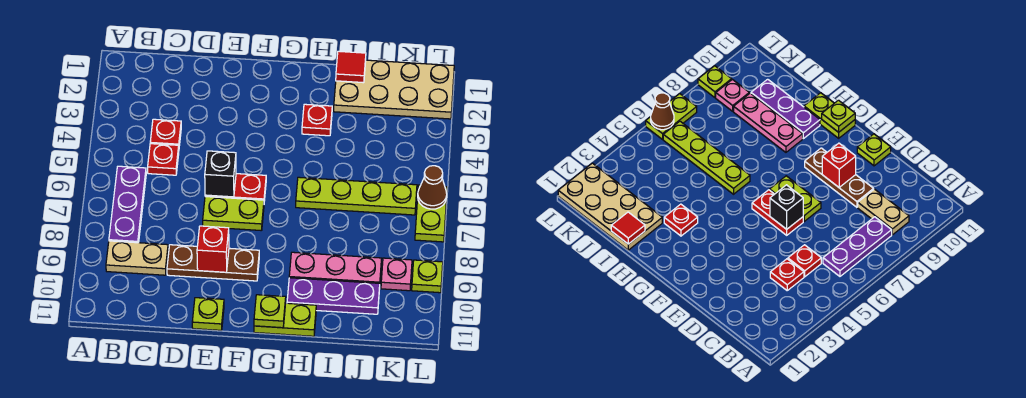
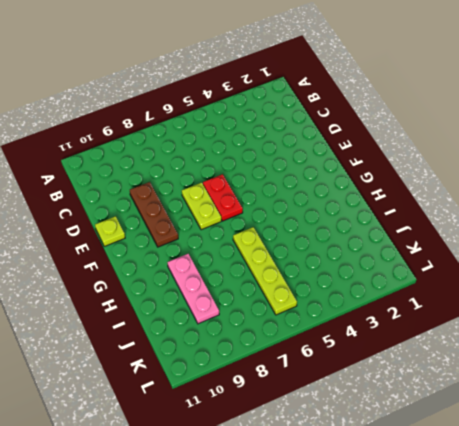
none -> purple plate B6:B8 level 1
none -> tan plate B9:C9 level 1
none -> red plate C4 level 1

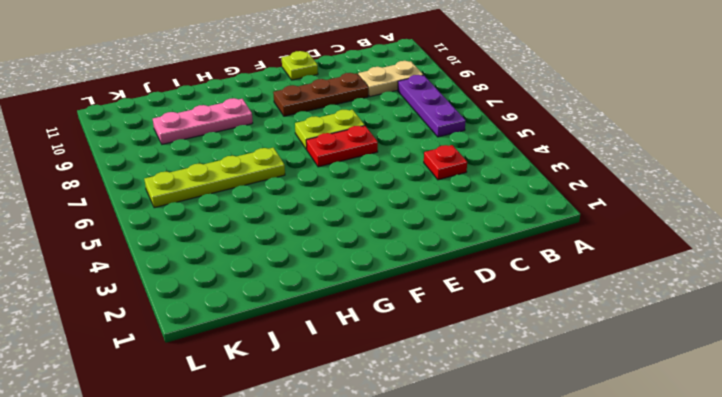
none -> red plate C5 level 1
none -> lime plate G11:H11 level 1
none -> red plate H3 level 1

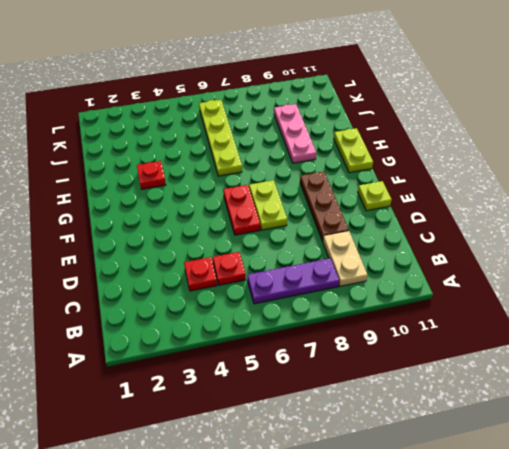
none -> purple plate H10:J10 level 1
none -> tan plate I1:L2 level 1
none -> pink plate K9 level 1

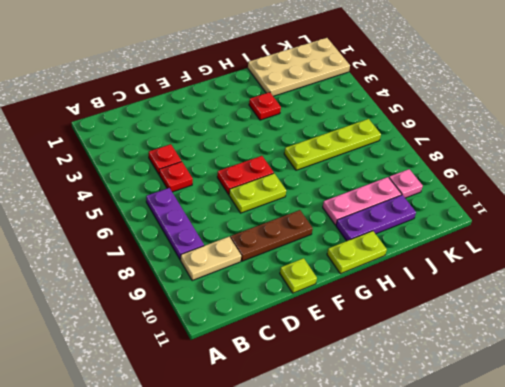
none -> lime plate L6:L7 level 1
none -> lime plate L9 level 1
none -> black brick E6 level 2

